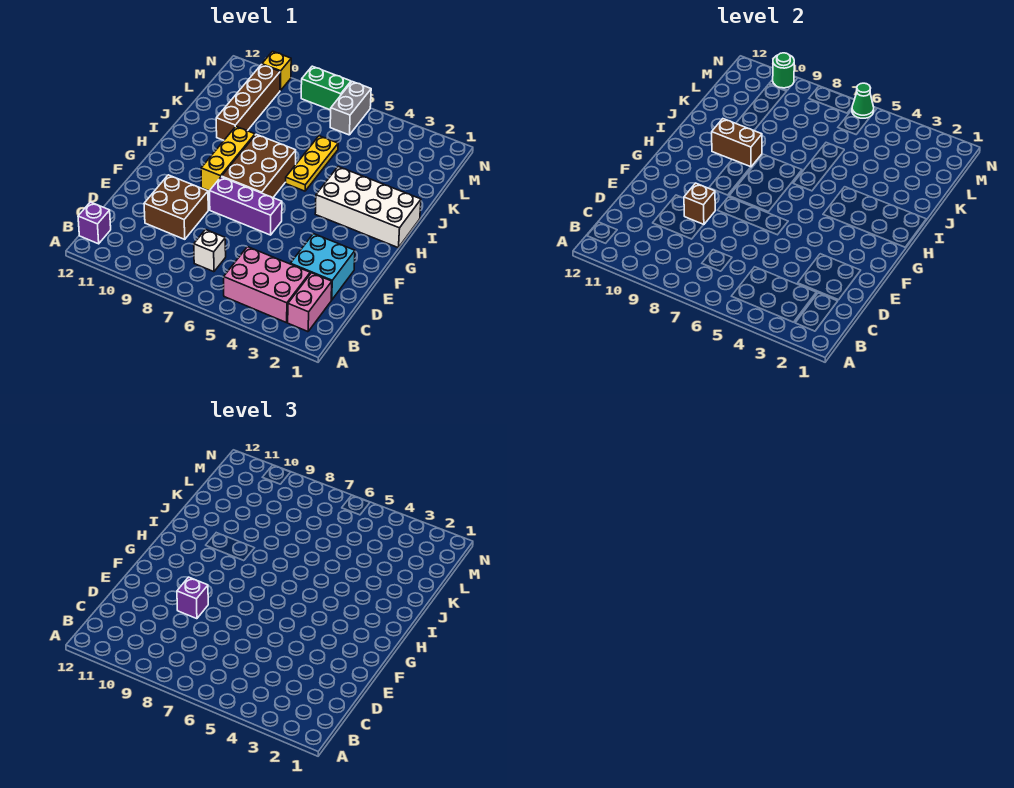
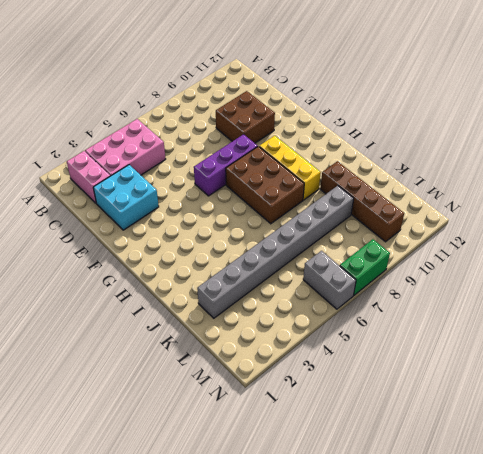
grey brick K2:K9 level 1 -> yellow plate I6:K6 level 1
none -> purple brick B12 level 1
none -> white brick C7 level 1
none -> white brick H1:I4 level 1

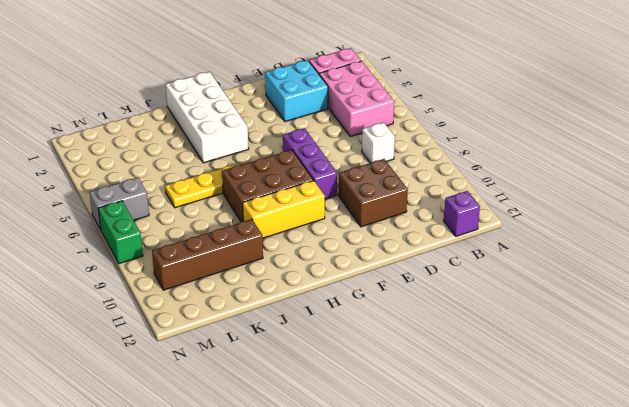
none -> yellow brick N10 level 1
none -> brown brick E9 level 2
none -> brown brick I9:I10 level 2

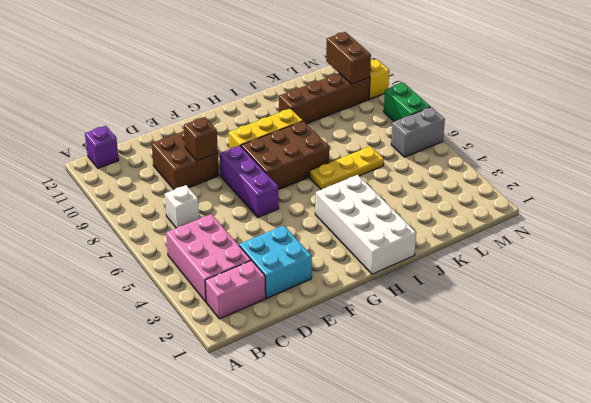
brown brick M10:M11 level 2 -> brown brick I9:I10 level 2
none -> green cone N6 level 2
none -> green round brick N10 level 2
none -> purple brick E9 level 3

